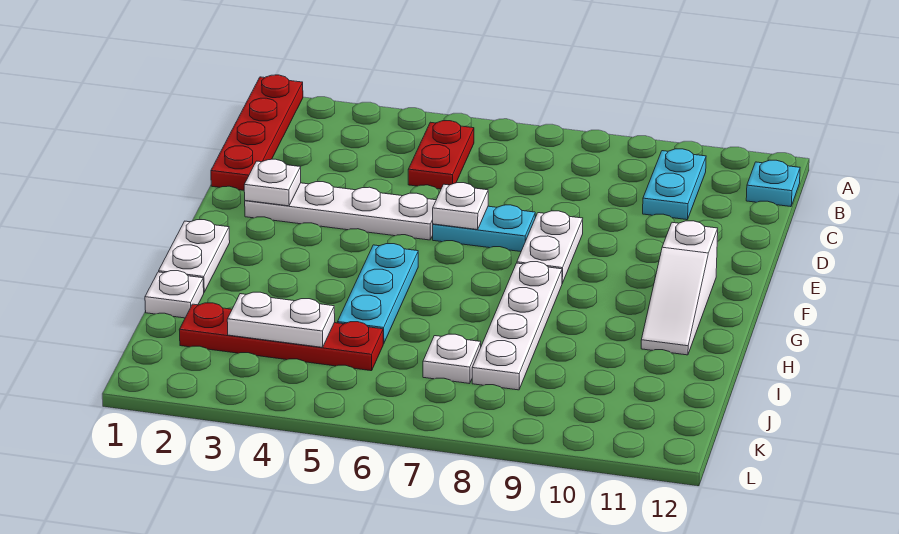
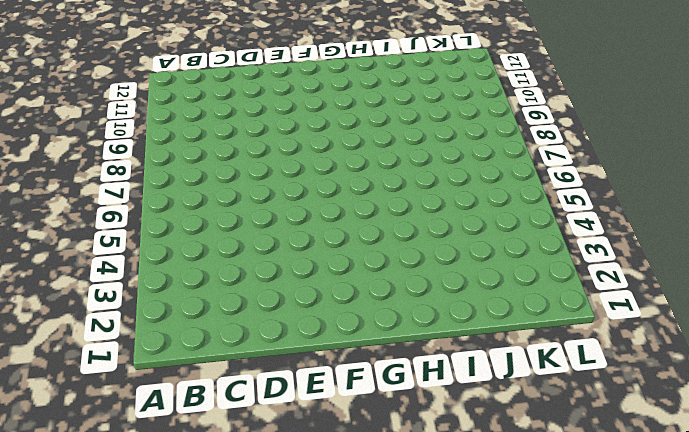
none -> red plate A1:D1 level 1
none -> red plate B5:C5 level 1
none -> cyan plate B10:C10 level 1

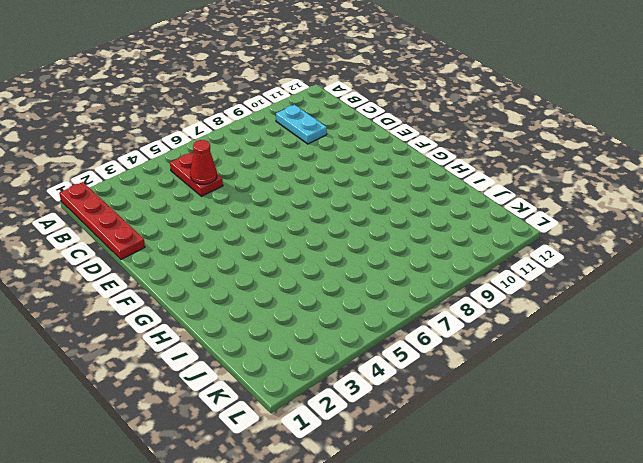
red cone C5 level 2 -> none
none -> cyan plate B12 level 1
none -> white plate E2:E5 level 1
none -> cyan plate E6:E7 level 1

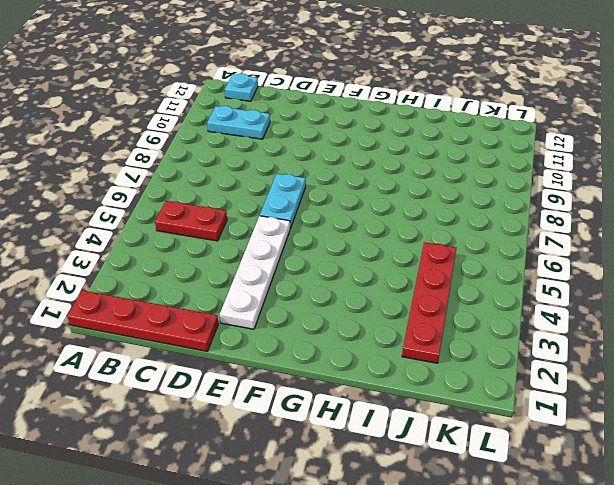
none -> white plate E8:F8 level 1
none -> white slope F11:H11 level 1 top F
none -> white plate G1:H1 level 1

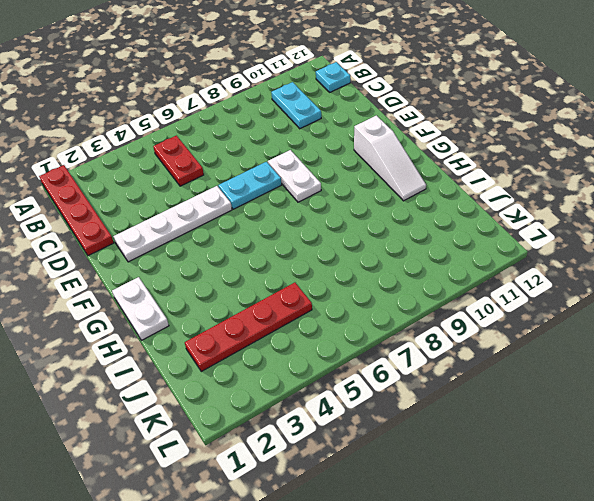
none -> cyan plate G5:I5 level 1
none -> white plate G8:J8 level 1
none -> white plate I1 level 1

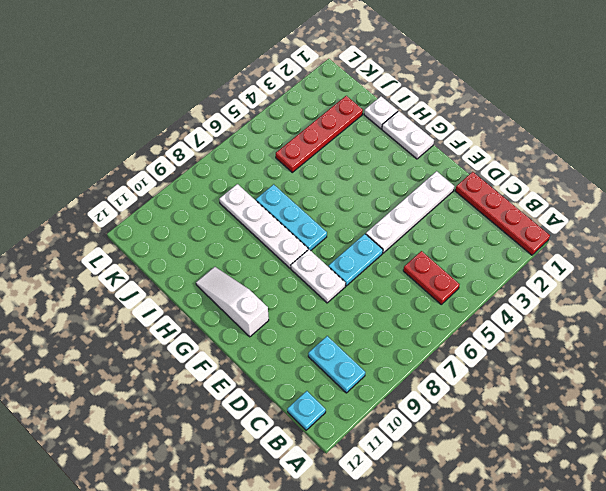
cyan plate G7:I7 level 1 -> cyan plate G5:I5 level 1
none -> white plate J7 level 1
none -> white plate E2 level 2
none -> white plate E6 level 2

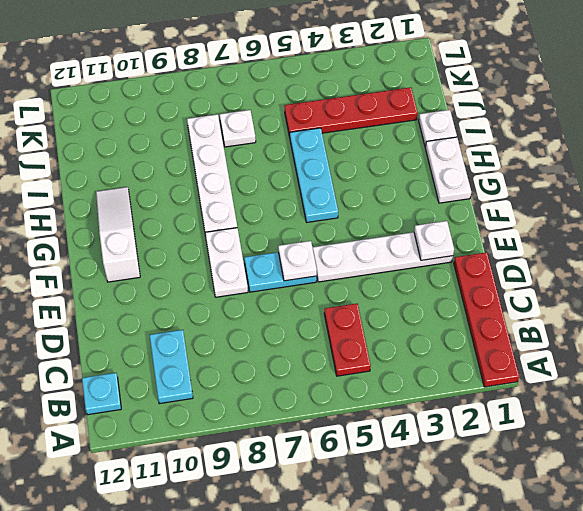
none -> white plate J3:J4 level 2

